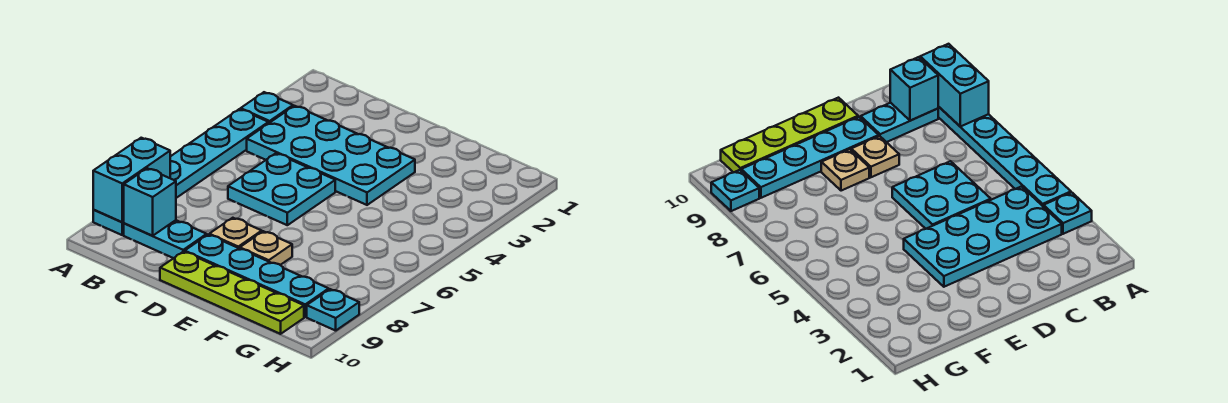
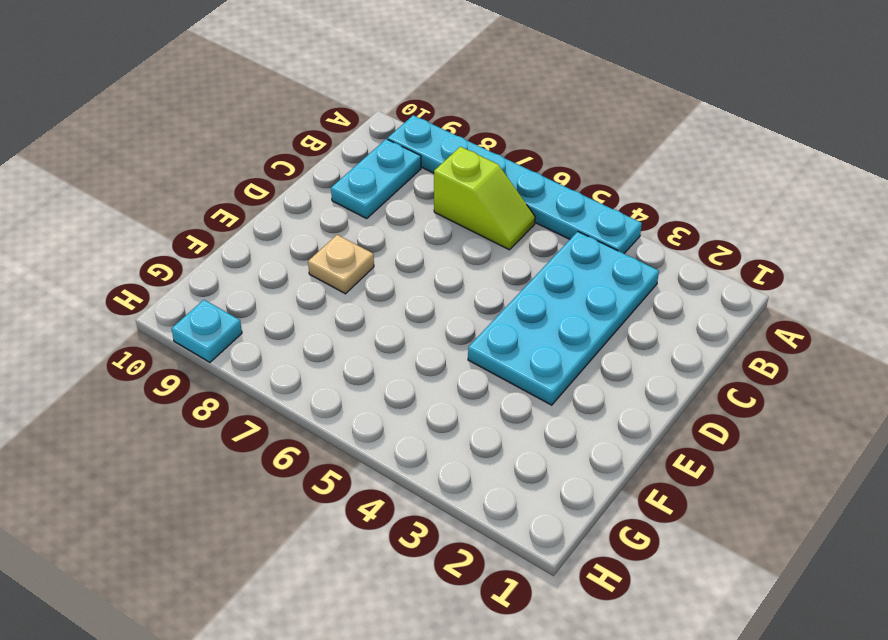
lime slope B6:B7 level 1 top 7 -> none
none -> cyan plate A3 level 1
none -> cyan plate C5:D6 level 1
none -> tan plate D8 level 1

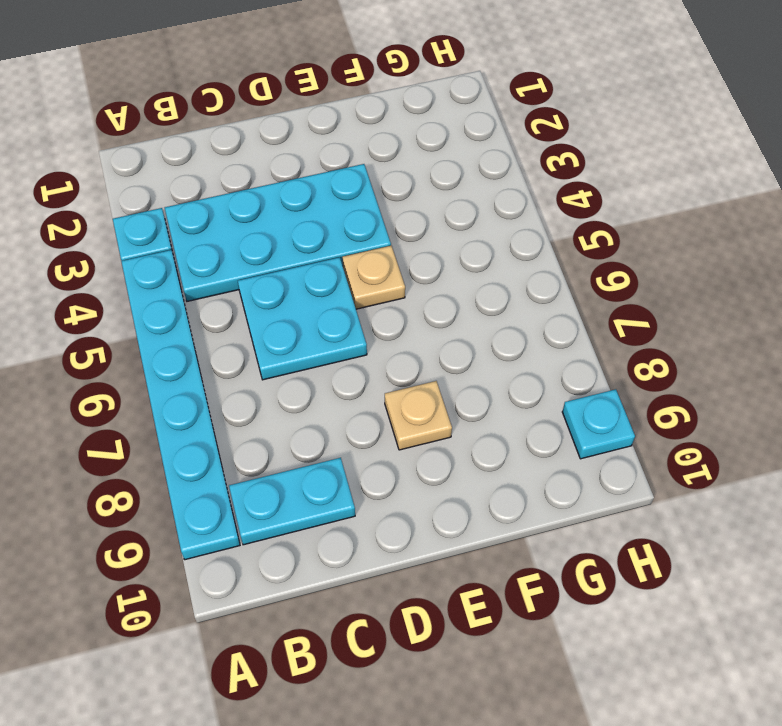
tan plate E5 level 1 -> tan plate D8 level 1
none -> cyan plate D9:G9 level 1
none -> lime plate D10:G10 level 1
none -> cyan brick A8:A9 level 2

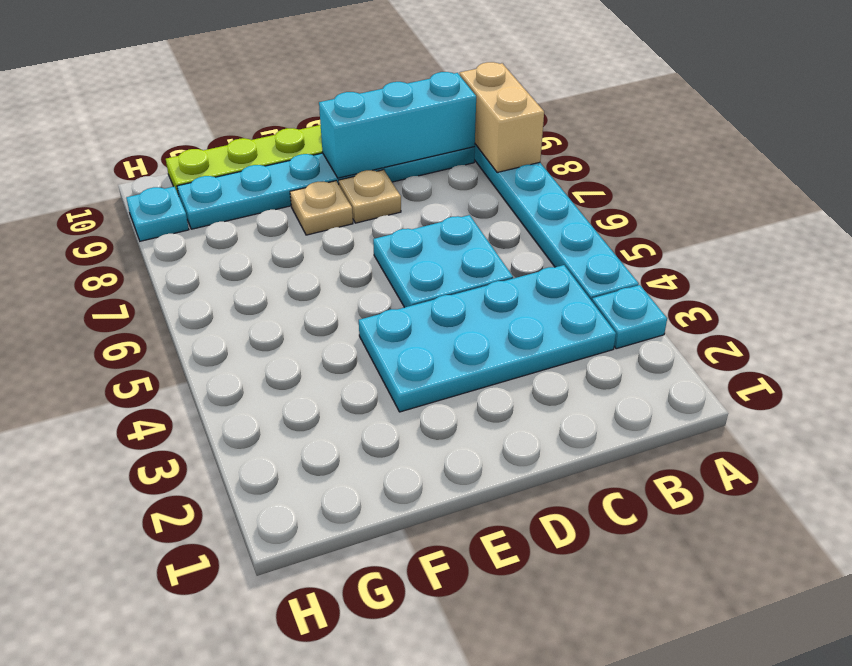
tan brick A8:A9 level 2 -> cyan brick A8:A9 level 2
cyan brick B9:D9 level 2 -> cyan brick B9 level 2

